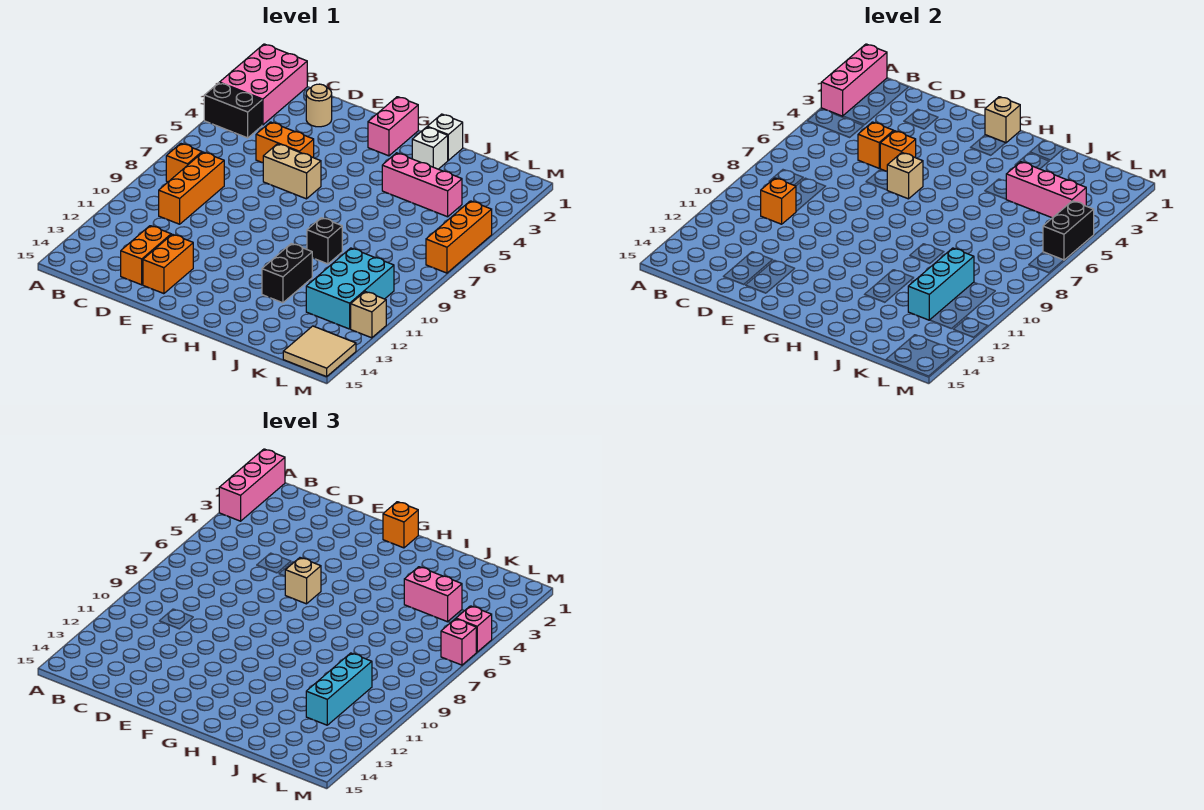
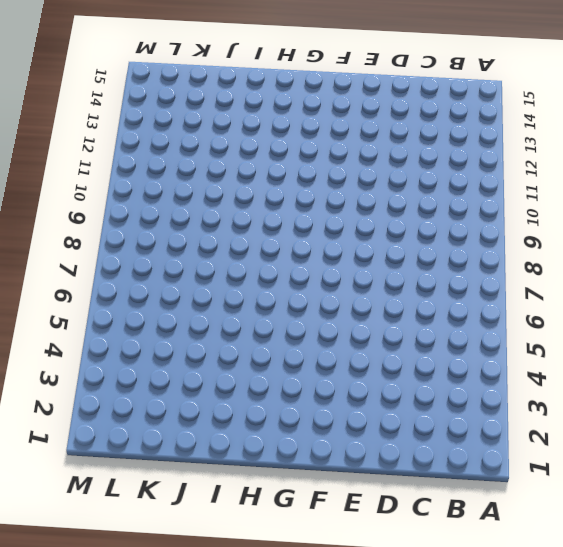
none -> pink brick A1:B3 level 1
none -> black brick A4:B4 level 1
none -> orange brick B8 level 1
none -> orange brick C8:C10 level 1

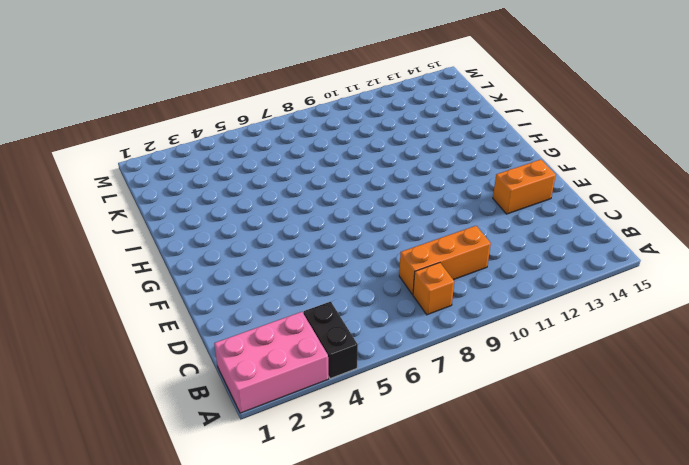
none -> tan round brick D2 level 1
none -> orange brick D5:E5 level 1
none -> orange brick D13:D14 level 1
none -> tan brick E6:F6 level 1

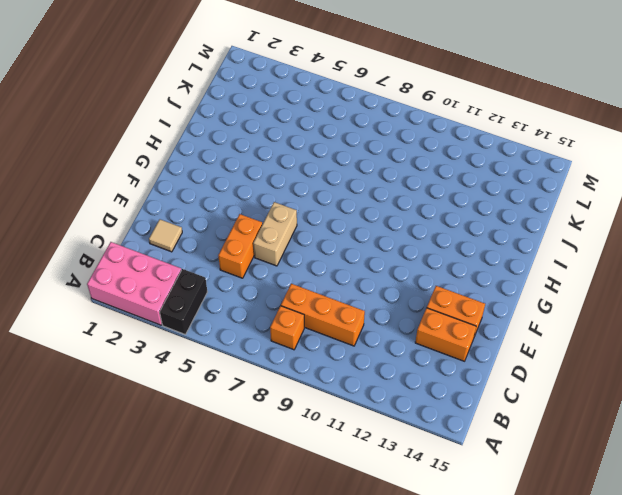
tan tile D2 level 1 -> tan round brick D2 level 1
none -> pink brick G1:G2 level 1
none -> white brick I1 level 1
none -> white brick I2 level 1
none -> pink brick I4:K4 level 1

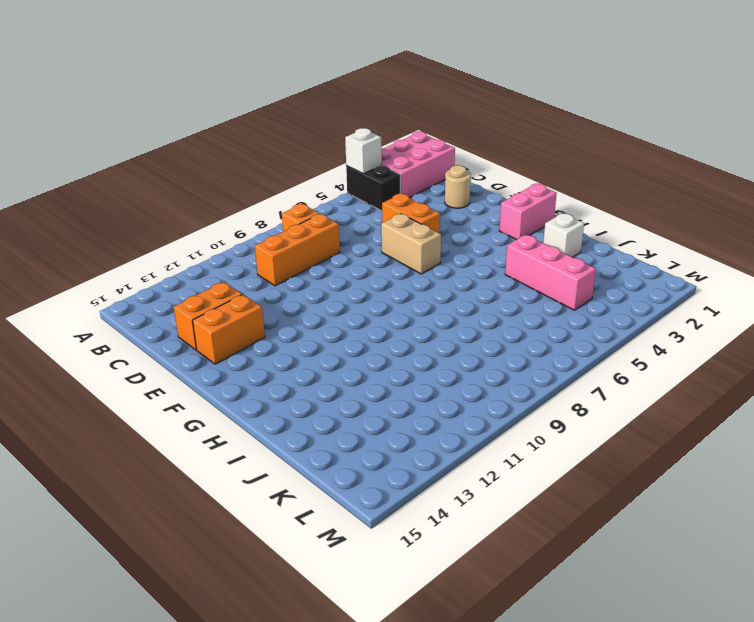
white brick A4 level 2 -> white brick I1 level 1
none -> black brick I9 level 1
none -> black brick I11:I12 level 1
none -> cyan brick K10:L12 level 1
none -> tan tile L14:M15 level 1

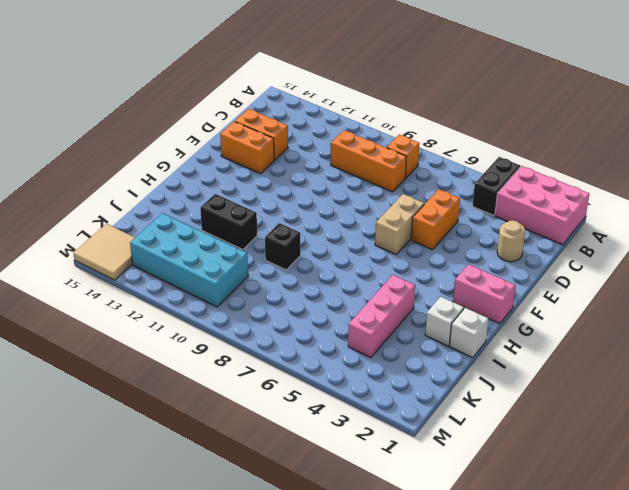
cyan brick K10:L13 level 1 -> cyan brick K10:L12 level 1
none -> orange brick M5:M7 level 1
none -> tan brick M12 level 1
none -> pink brick A1:A3 level 2
none -> orange brick C10 level 2

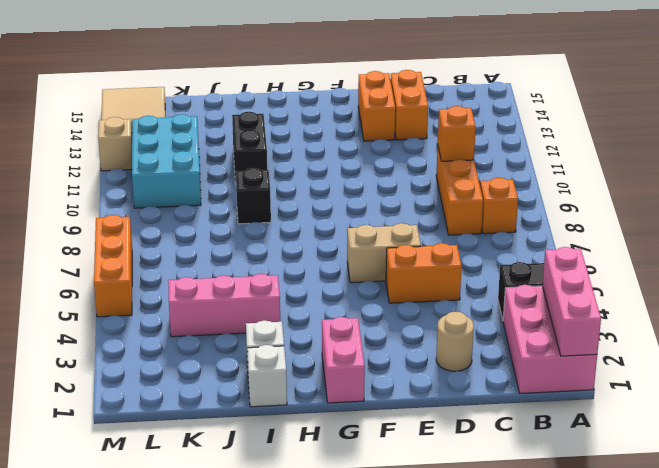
none -> orange brick D5 level 2
none -> orange brick E5 level 2
none -> tan brick F6 level 2
none -> tan brick G1 level 2

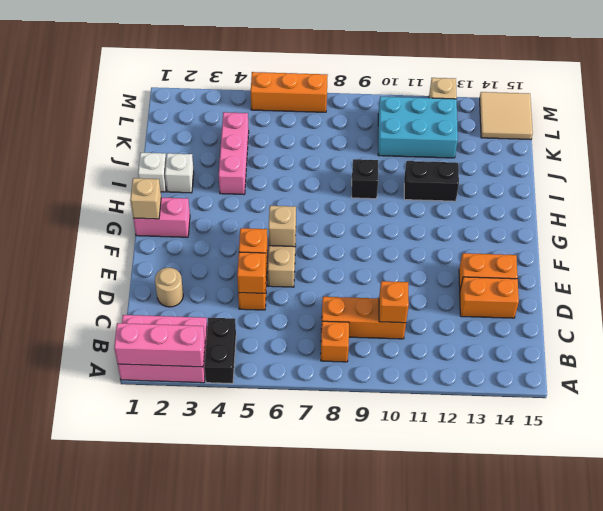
none -> pink brick J4:L4 level 2
none -> cyan brick K10:K12 level 2
none -> black brick M5:M6 level 2
none -> pink brick A1:A3 level 3

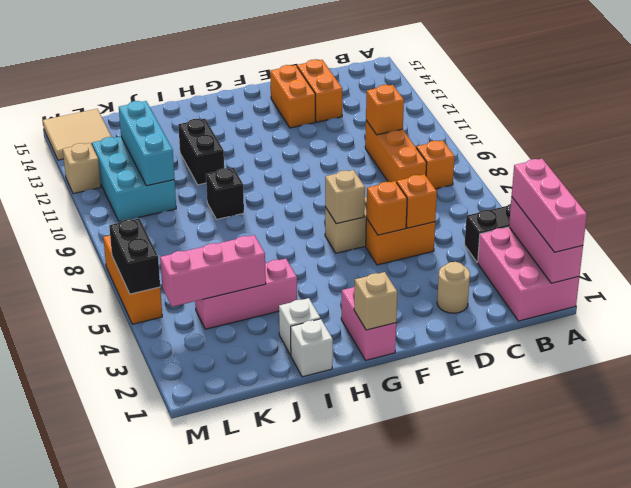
none -> tan brick F6 level 3
none -> orange brick G1 level 3
none -> pink brick J4:K4 level 3
none -> cyan brick K10:K12 level 3

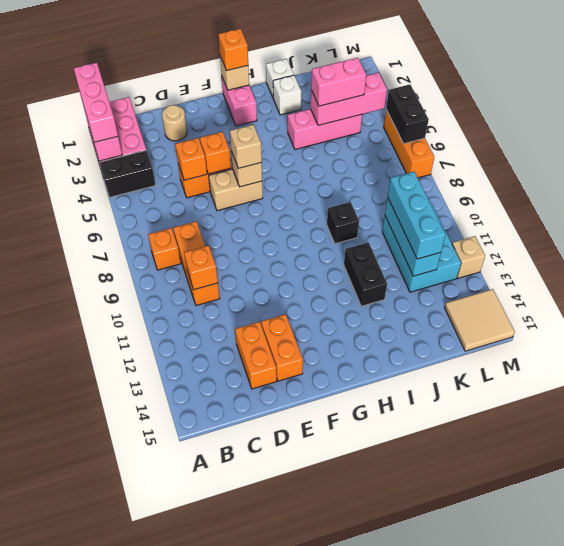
none -> pink brick M5 level 3
none -> pink brick M6 level 3

